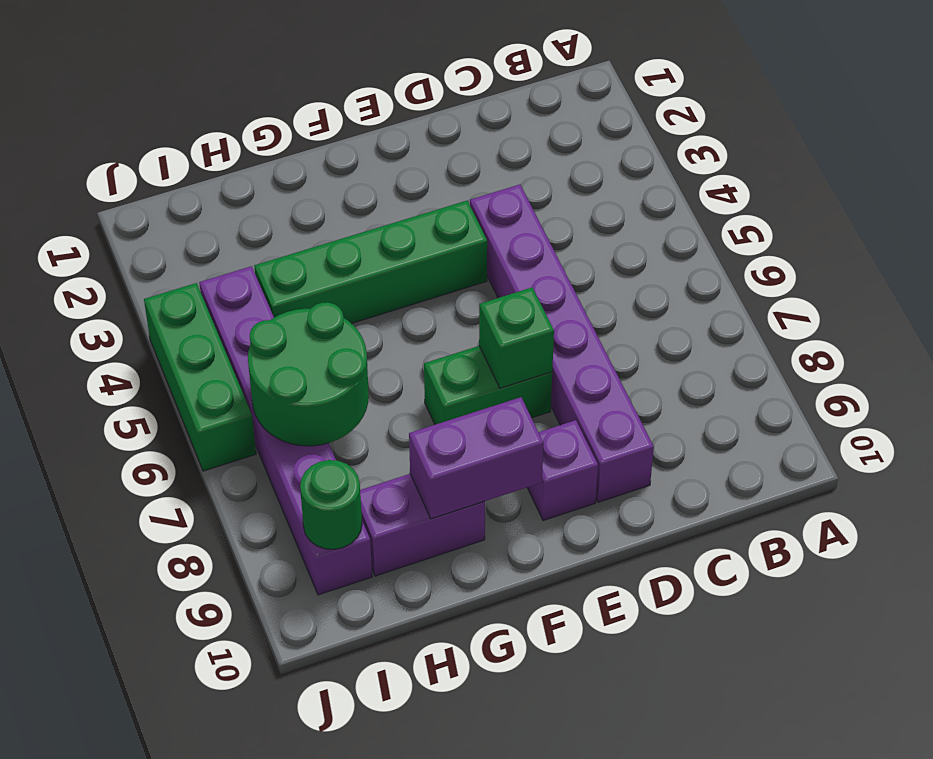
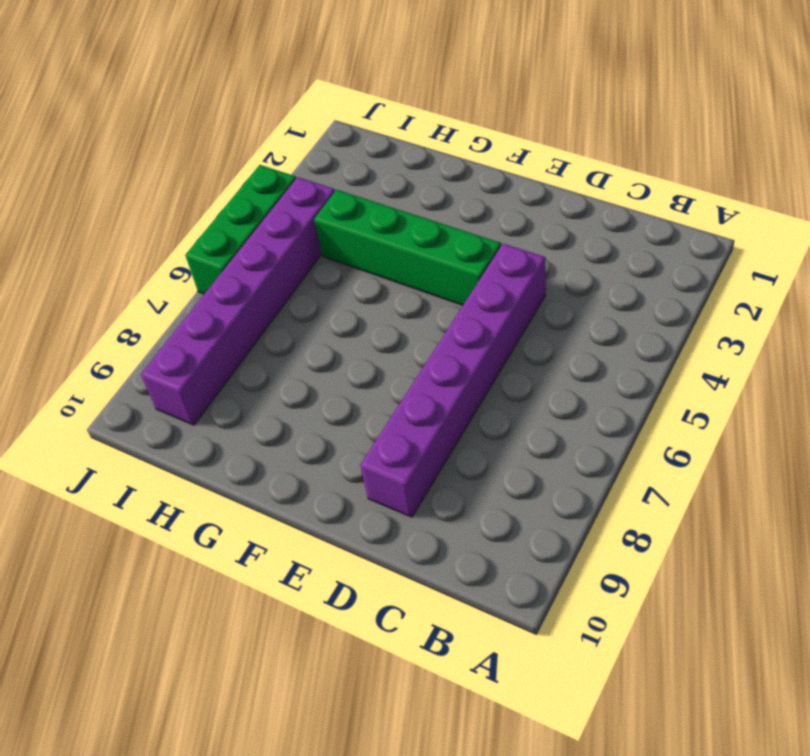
none -> green brick E7:F7 level 1
none -> purple brick E9 level 1

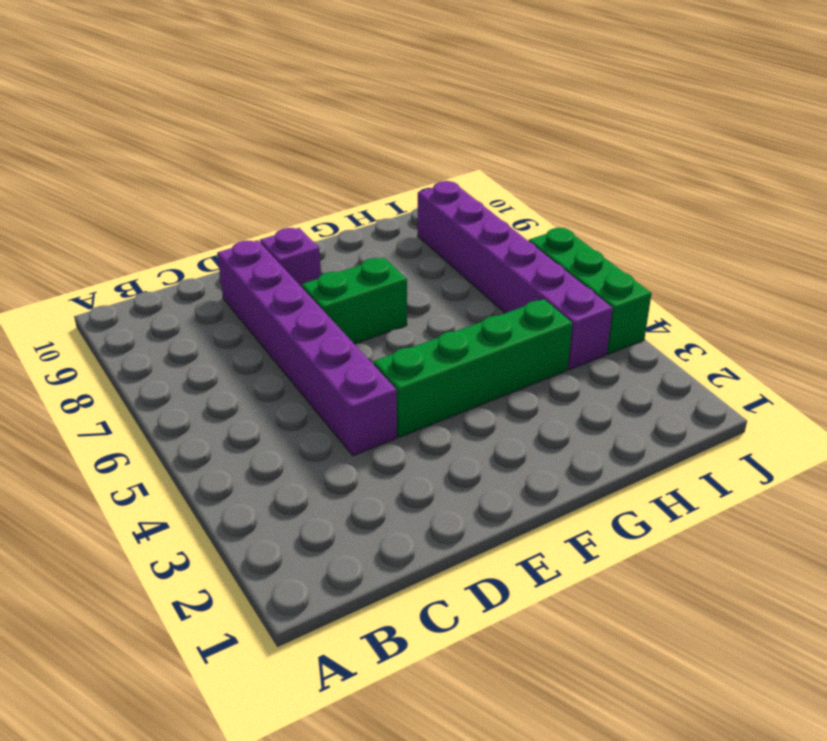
none -> purple brick G9:H9 level 1
none -> green brick E7 level 2

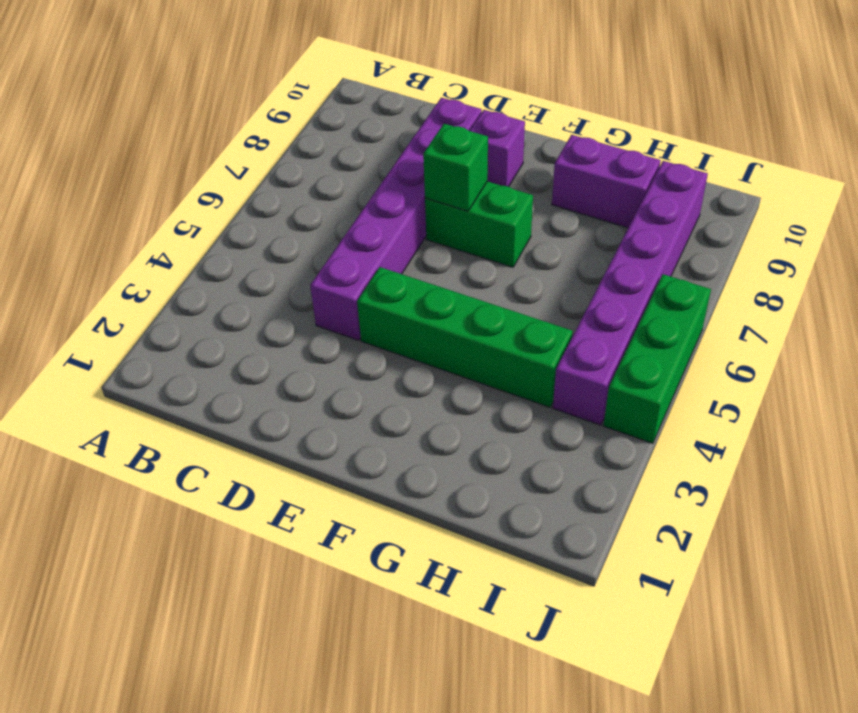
none -> purple brick F9:G9 level 2
none -> green round brick H6:I7 level 2

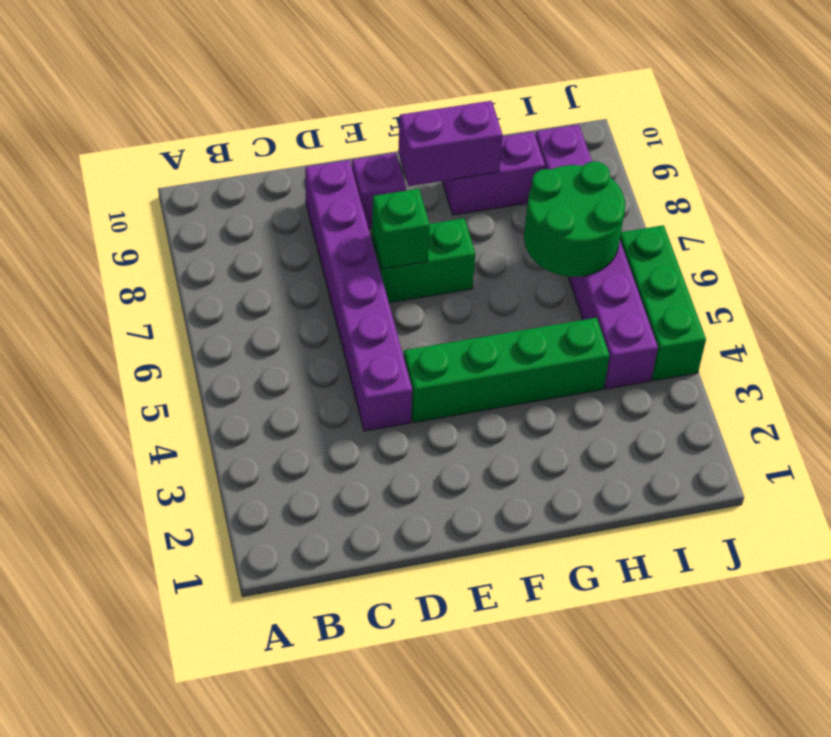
none -> green round brick I9 level 2

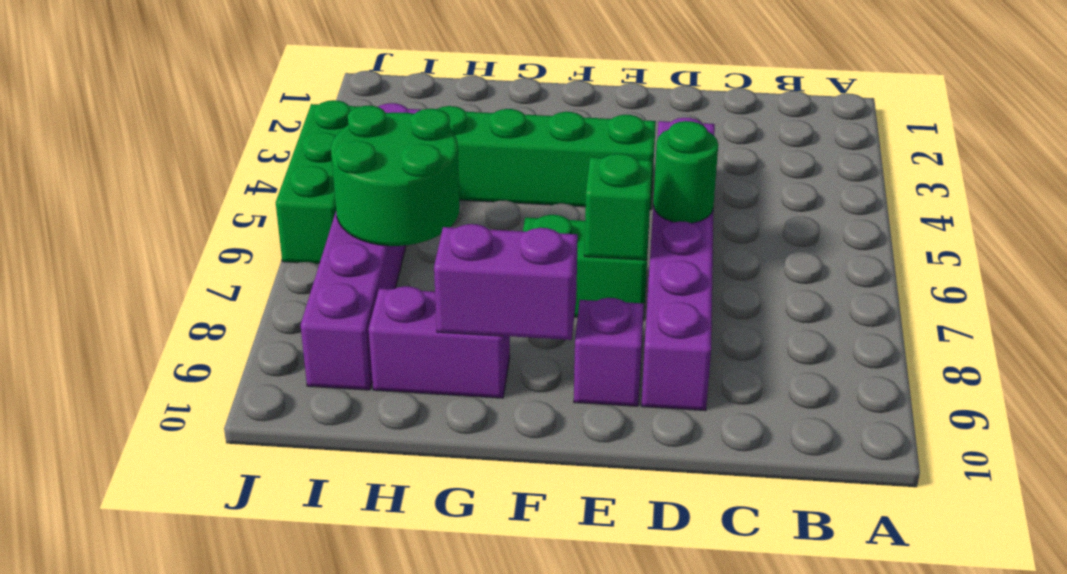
green round brick D6 level 2 -> green round brick I9 level 2

